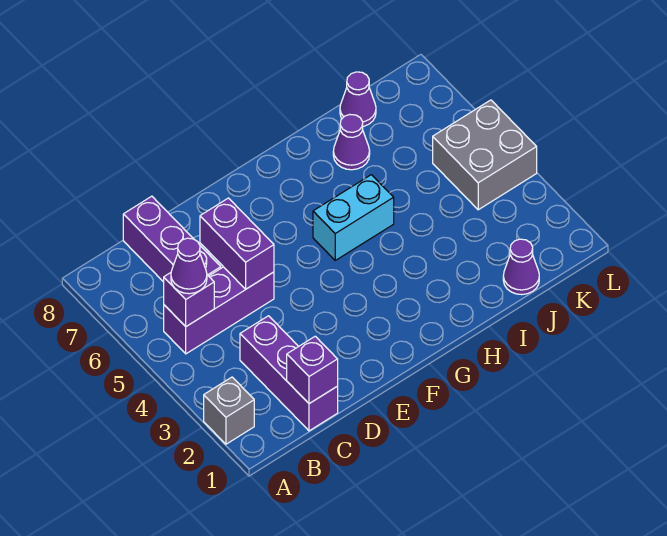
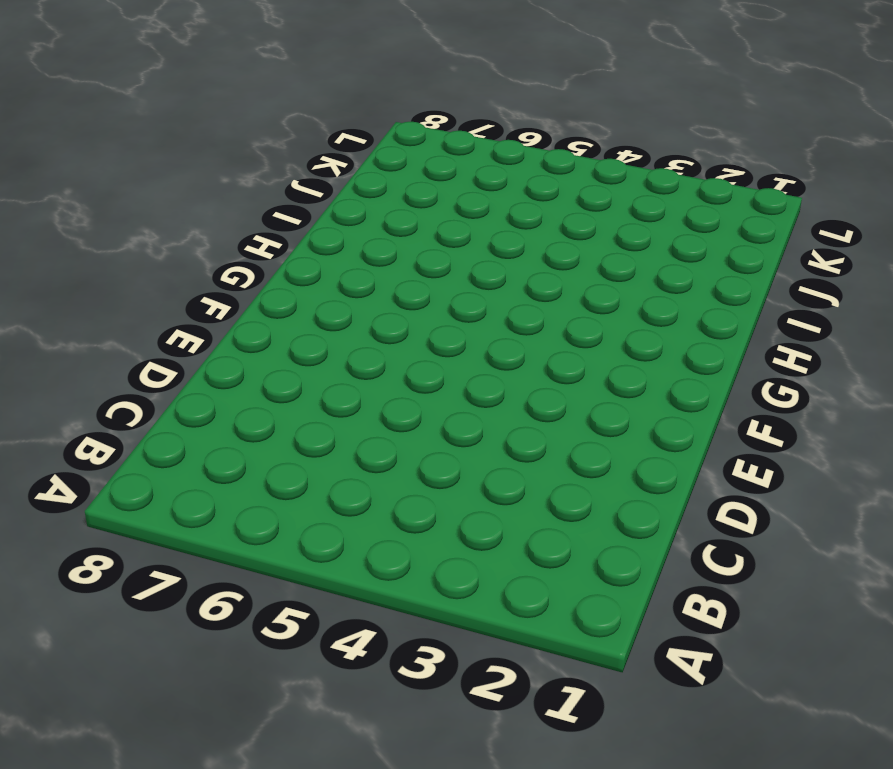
none -> grey brick A2 level 1
none -> purple brick B5:D5 level 1
none -> purple brick C1:C3 level 1

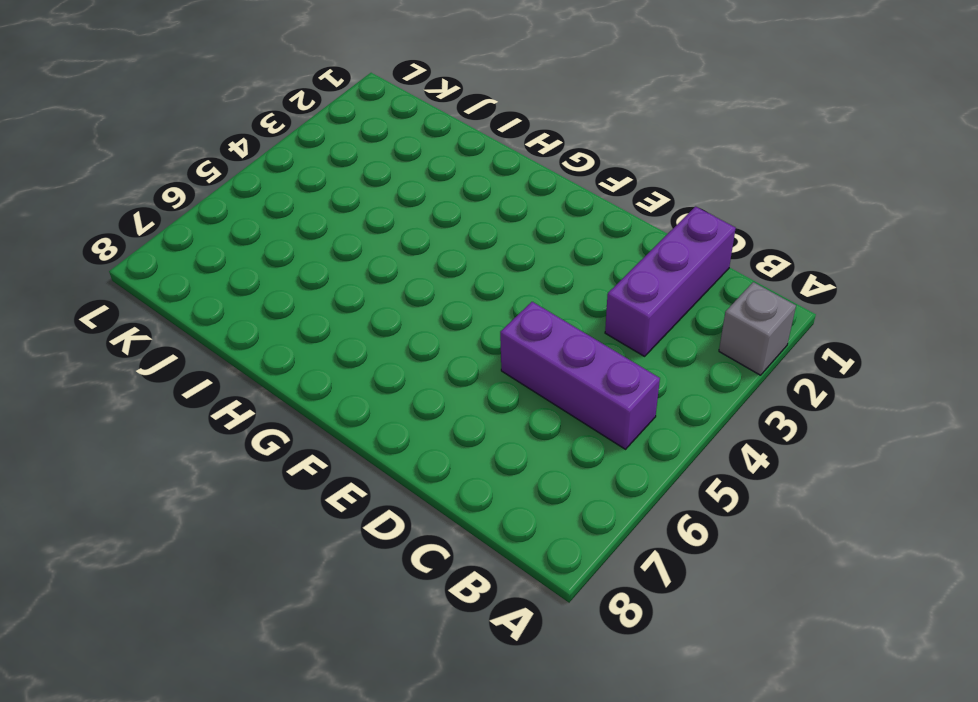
none -> purple brick C6:C8 level 1
none -> cyan brick G5:H5 level 1
none -> purple cone I7 level 1

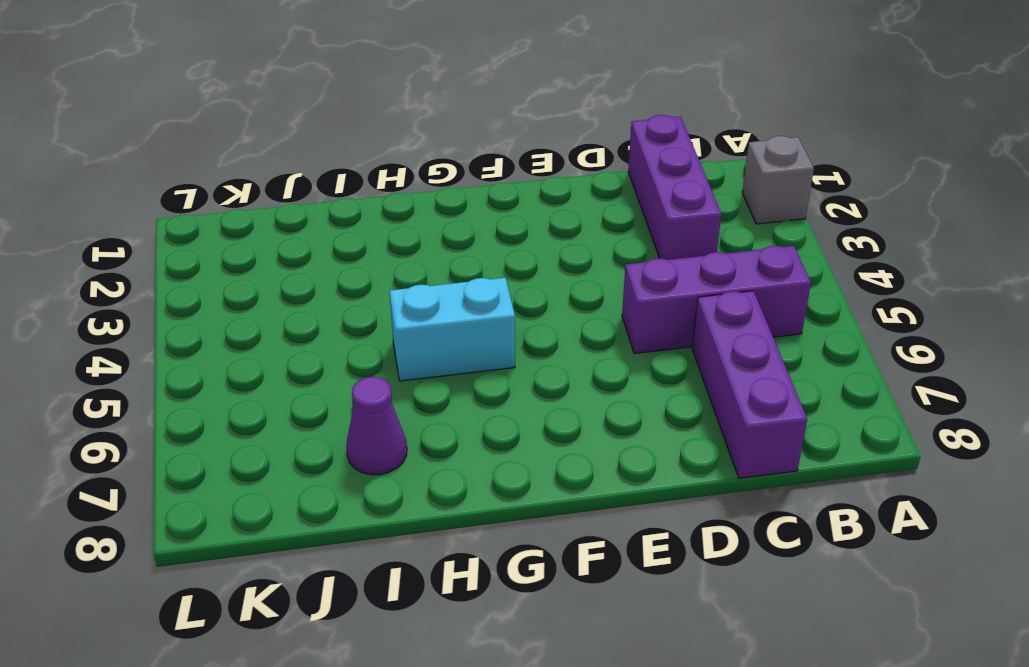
none -> purple cone J1 level 1
none -> purple cone J8 level 1
none -> grey brick K4:L5 level 1

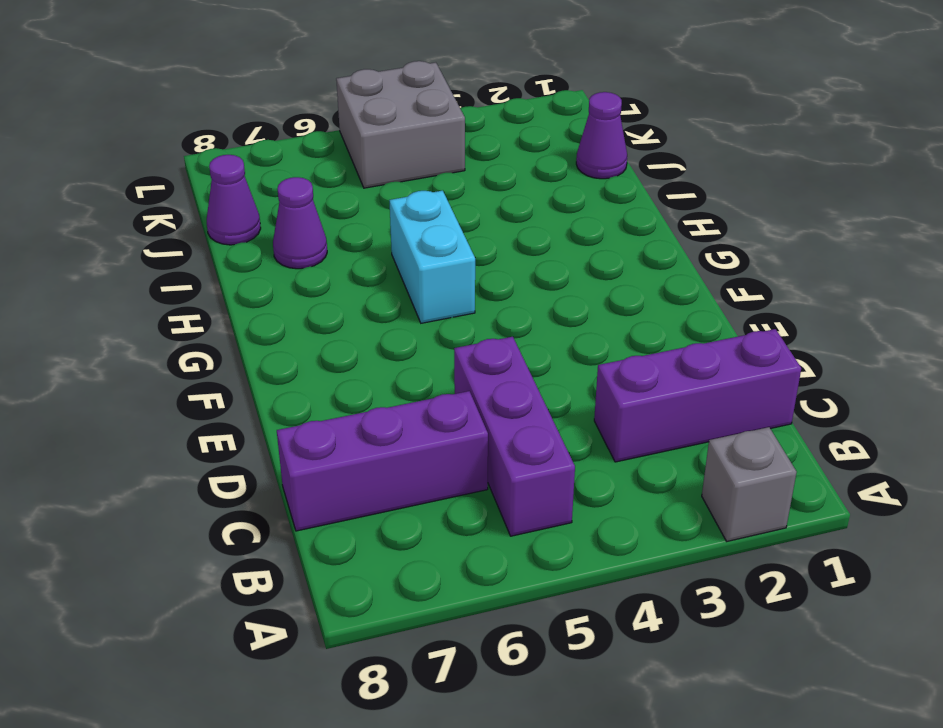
none -> purple brick B5 level 2
none -> purple brick C1 level 2
none -> purple brick D5:D6 level 2

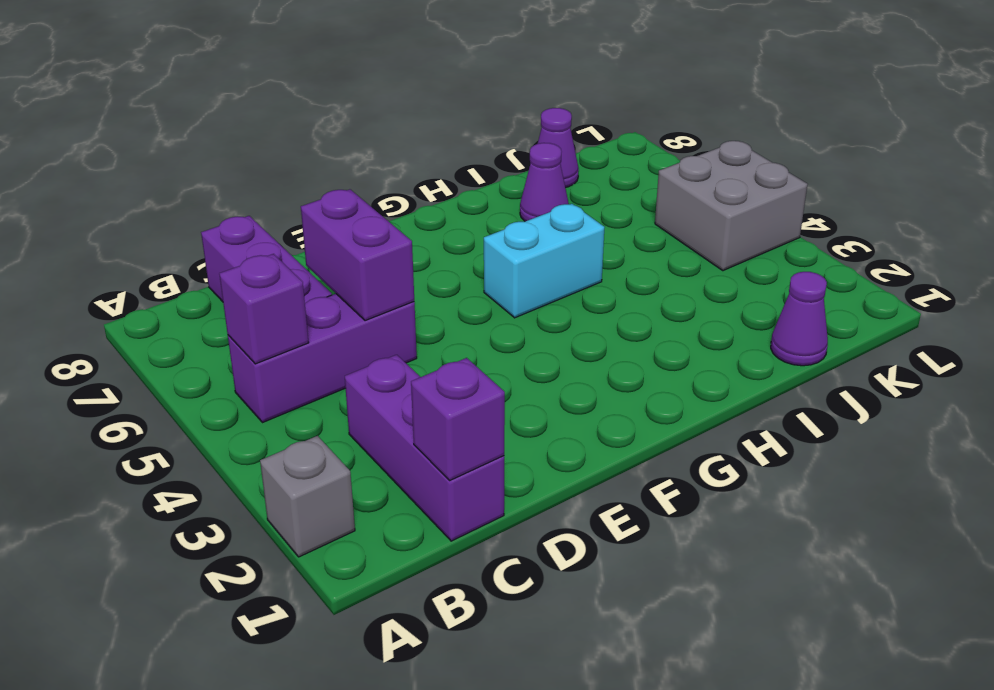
none -> purple cone B5 level 3

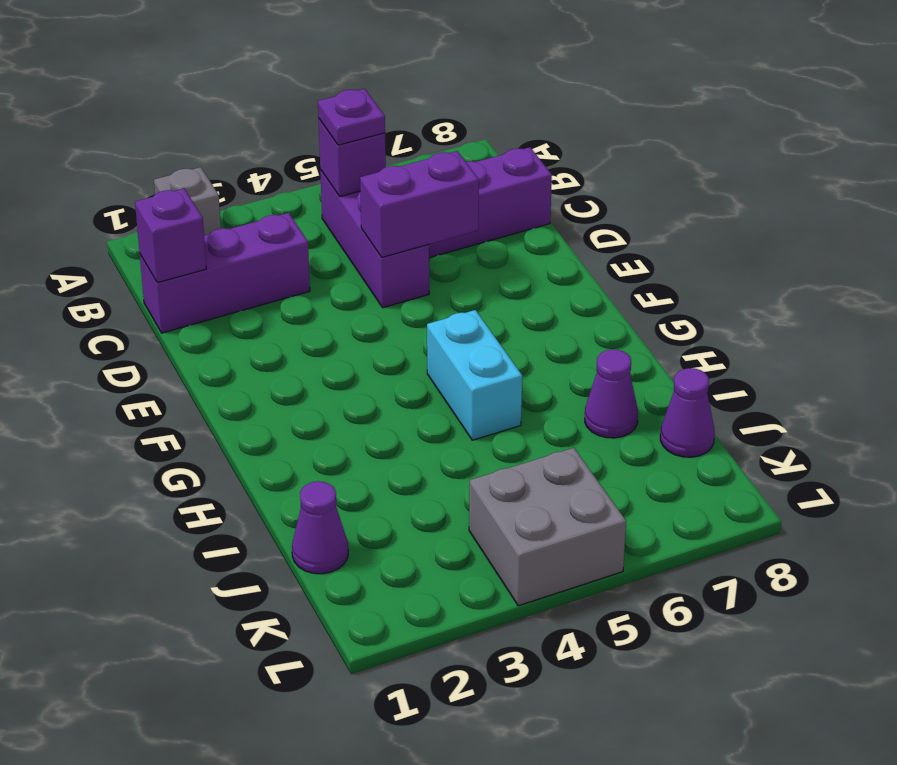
purple plate B5 level 3 -> purple cone B5 level 3

